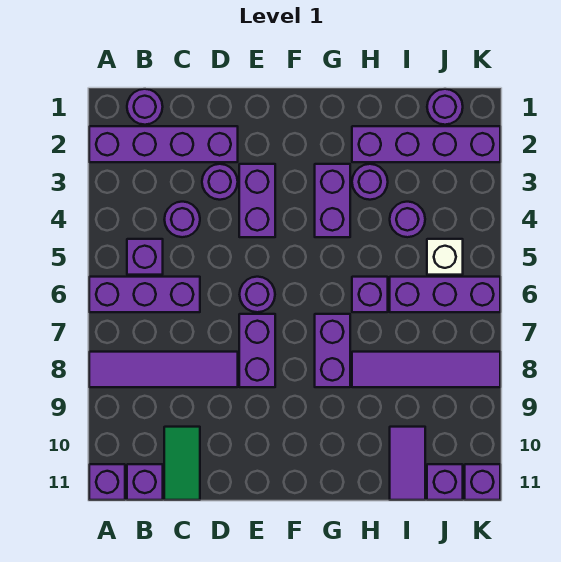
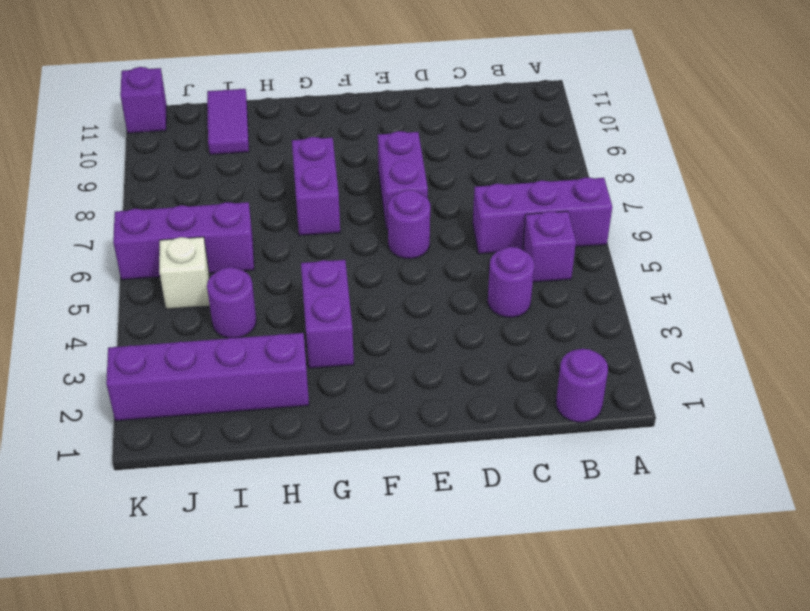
none -> purple brick A2:D2 level 1
none -> purple tile A8:D8 level 1
none -> purple brick A11 level 1

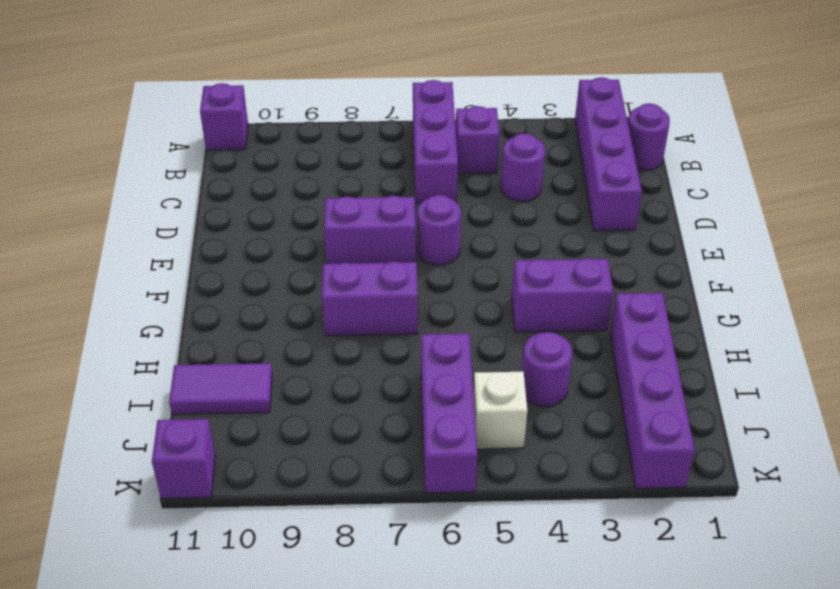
none -> purple tile A8:D8 level 1
none -> purple brick B11 level 1
none -> green tile C10:C11 level 1

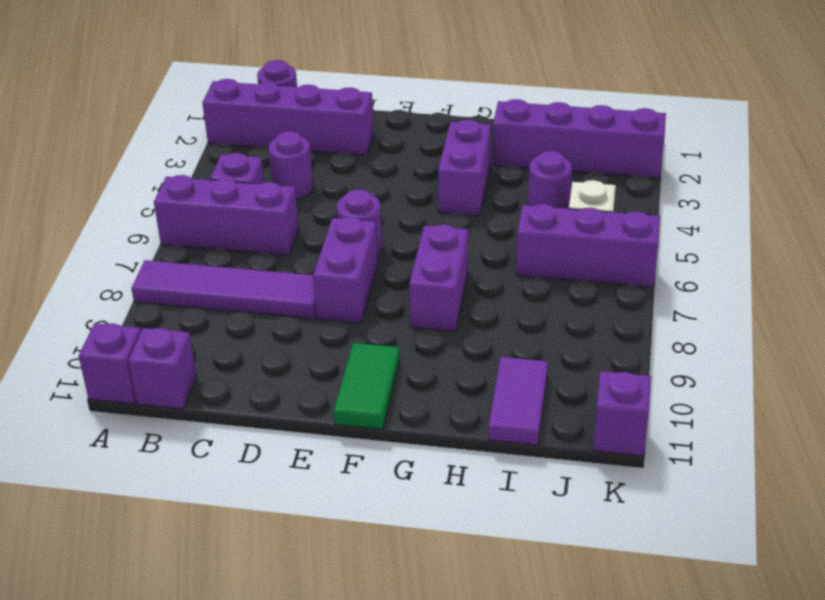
green tile F10:F11 level 1 -> green tile C10:C11 level 1
none -> purple round brick D3 level 1
none -> purple brick E3:E4 level 1
none -> purple round brick H3 level 1

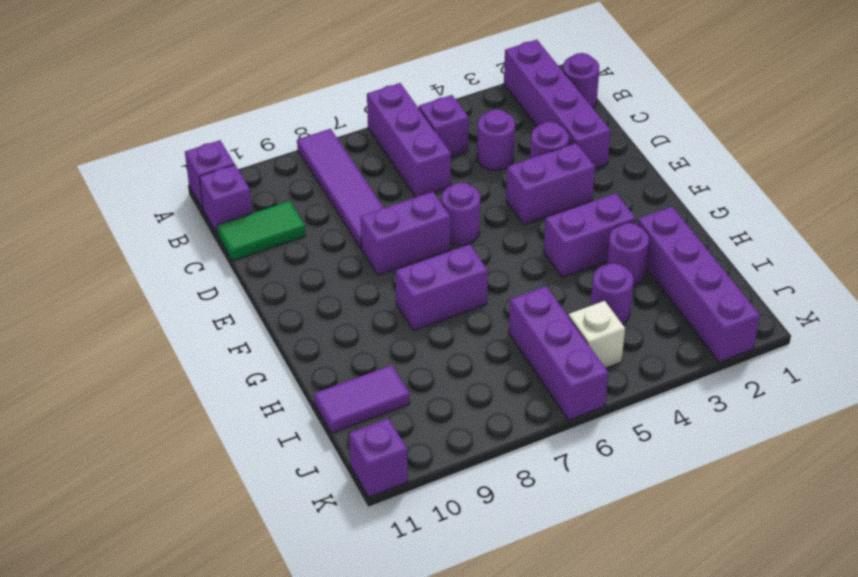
none -> purple brick H6 level 1
none -> purple tile H8:K8 level 1
none -> purple round brick J1 level 1

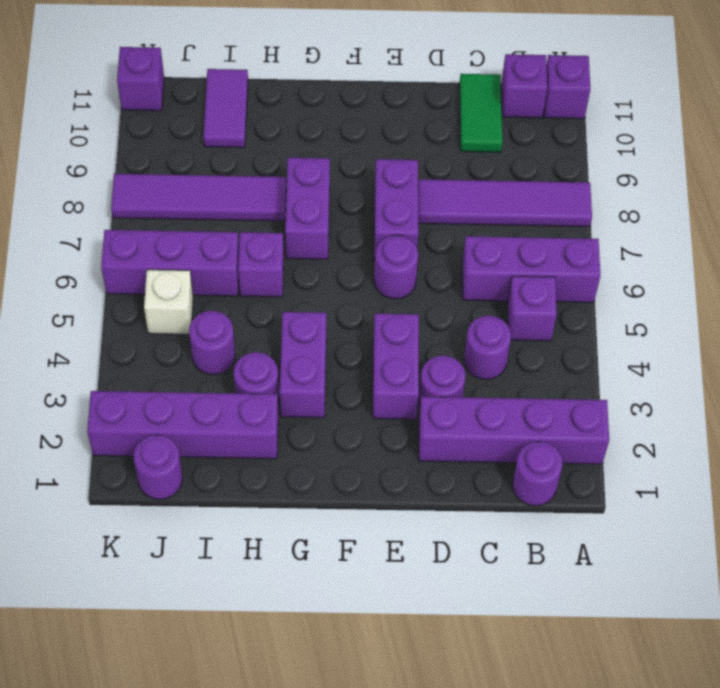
none -> purple brick J11 level 1

